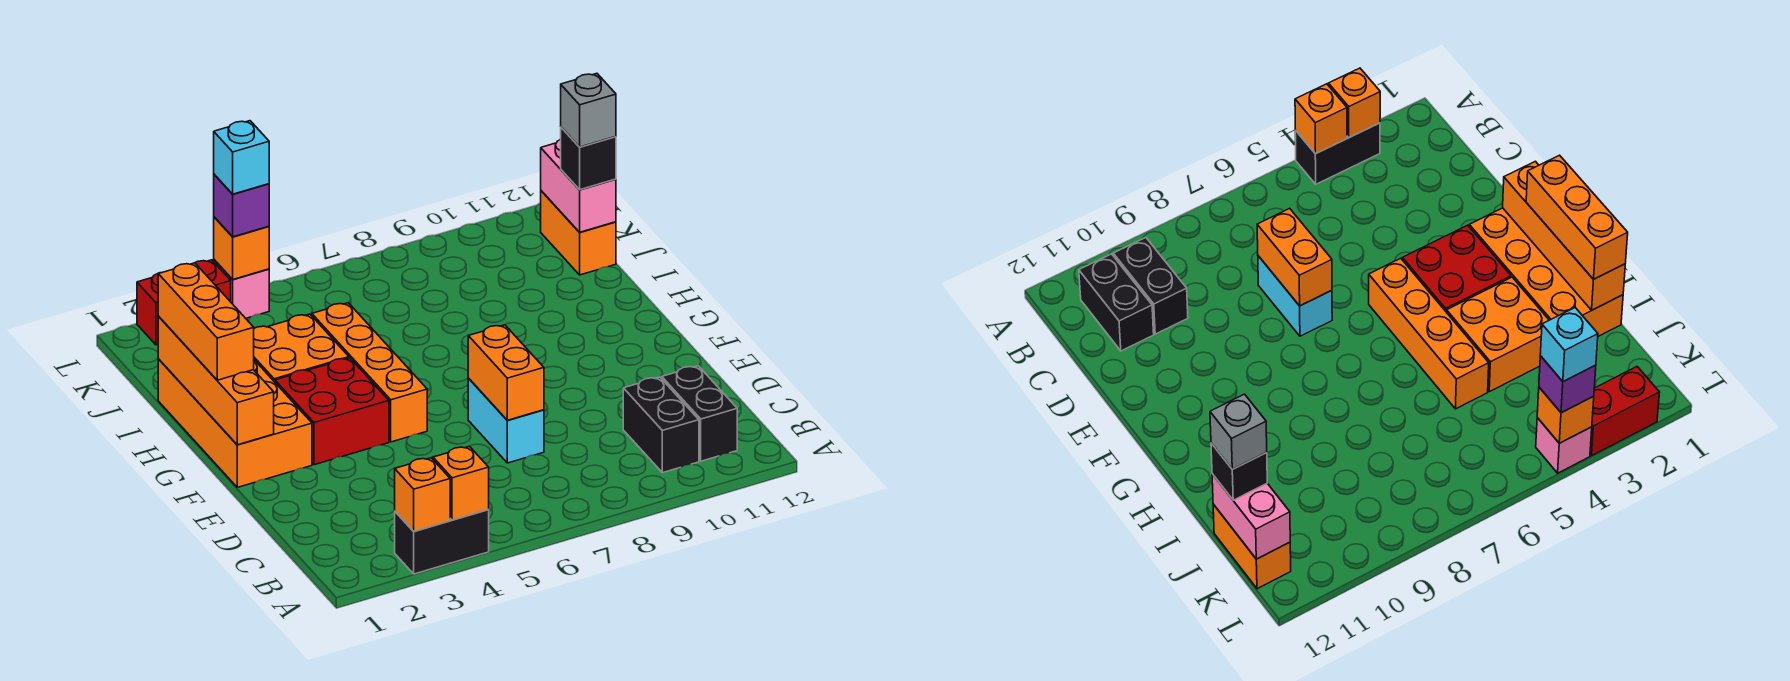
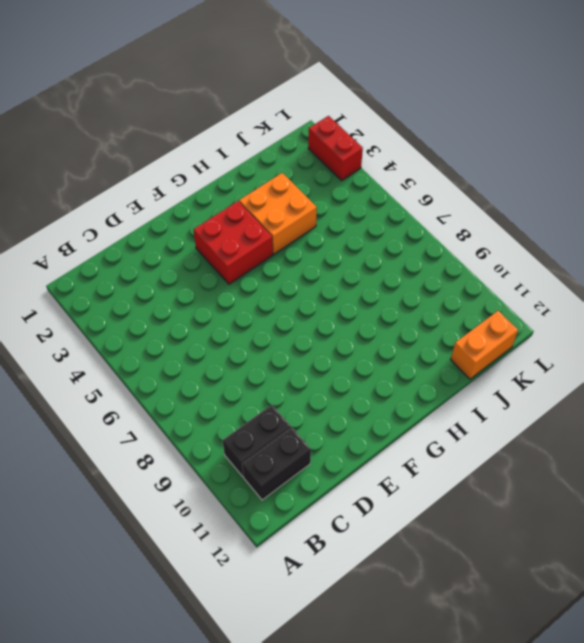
none -> black brick A3:A4 level 1
none -> cyan brick D7:E7 level 1
none -> orange brick F1:I2 level 1

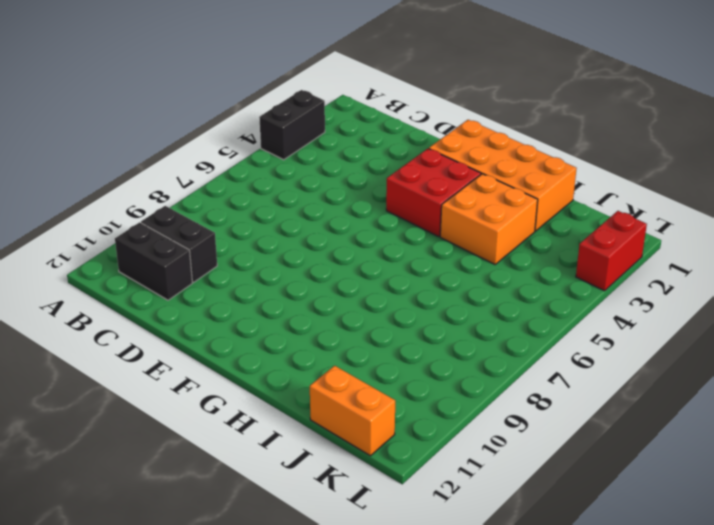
none -> cyan brick D7:E7 level 1
none -> orange brick F5:I5 level 1
none -> pink brick L4 level 1

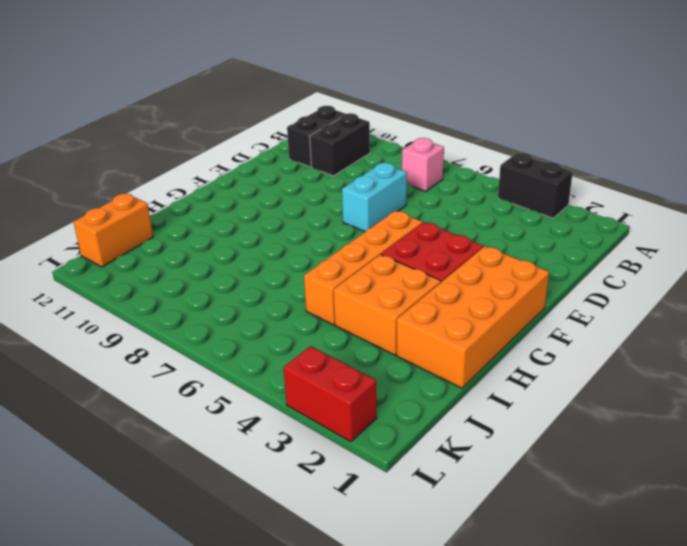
pink brick B7 level 1 -> pink brick L4 level 1
none -> orange brick A3 level 2
none -> orange brick A4 level 2
none -> orange brick D7:E7 level 2

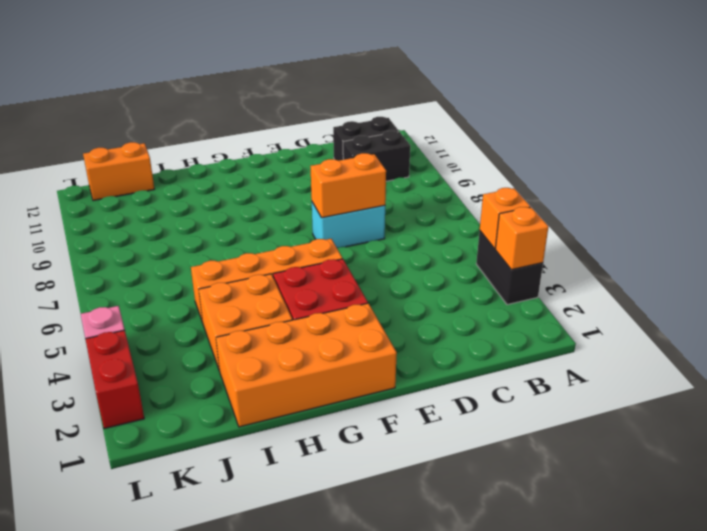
none -> orange brick F1:I1 level 2
none -> pink brick J12:K12 level 2
none -> orange brick L4 level 2

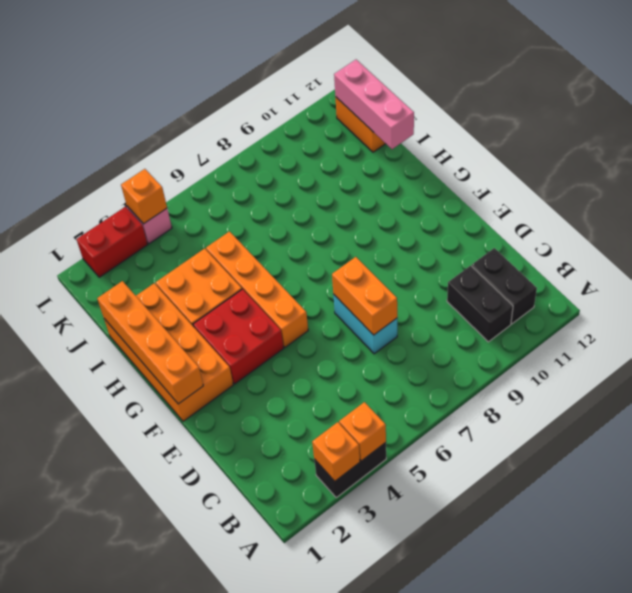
pink brick I12:K12 level 2 -> pink brick J12:K12 level 2
none -> orange brick G1:I1 level 3
none -> black brick J12 level 3
none -> purple brick L4 level 3

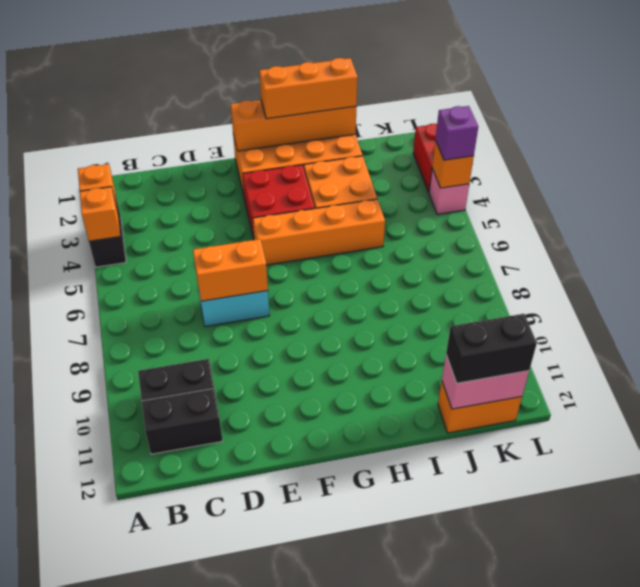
black brick J12:K12 level 3 -> black brick J12 level 3
none -> grey brick J12 level 4
none -> cyan brick L4 level 4

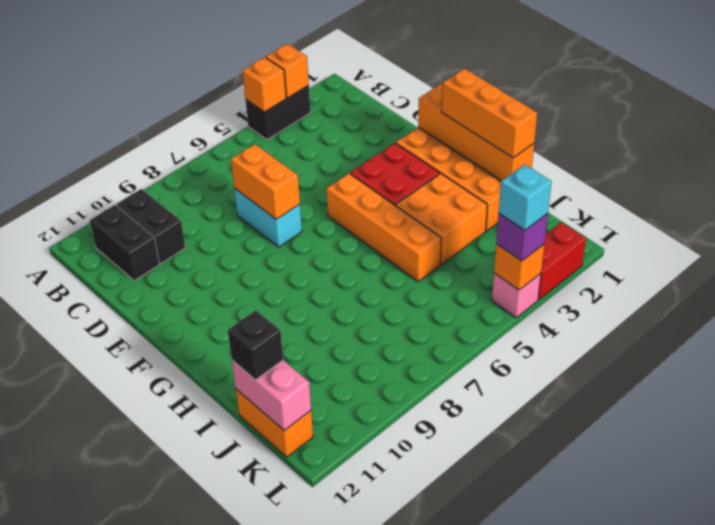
none -> grey brick J12 level 4

